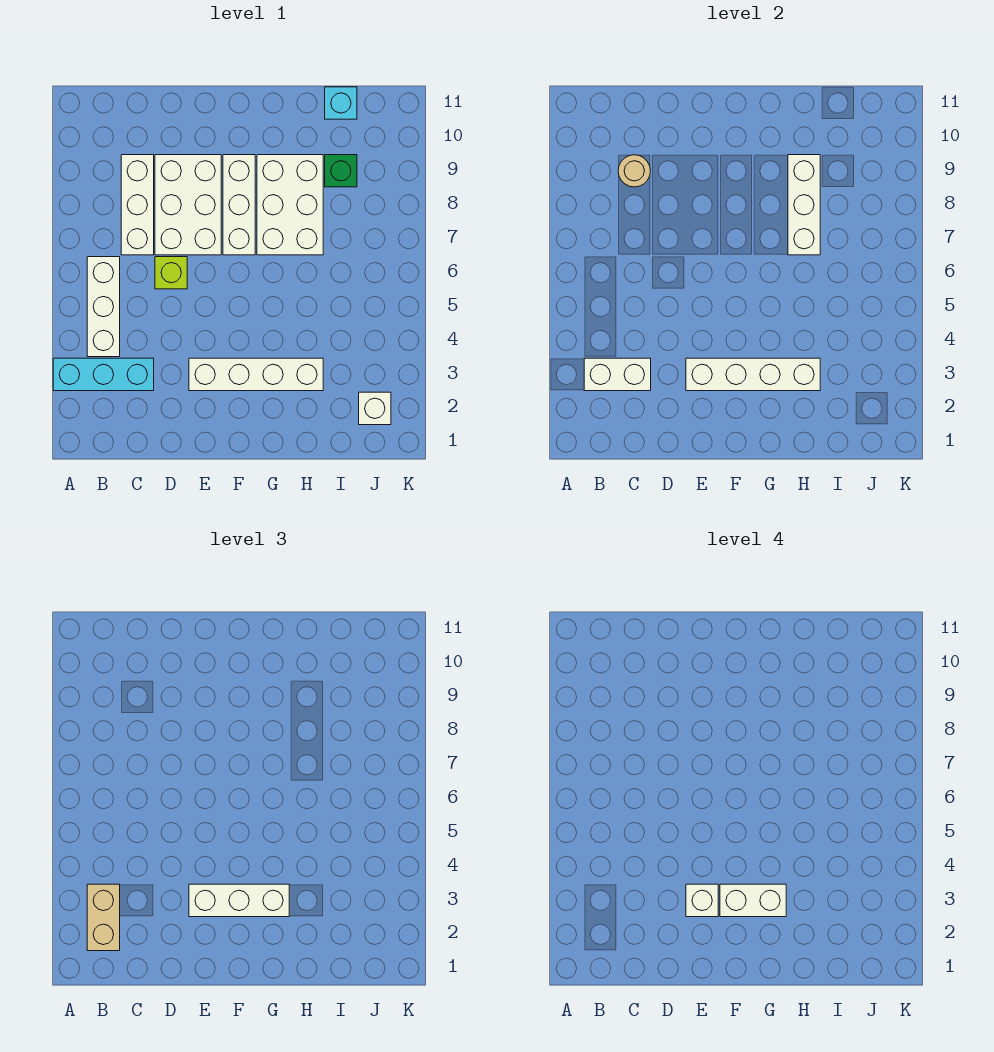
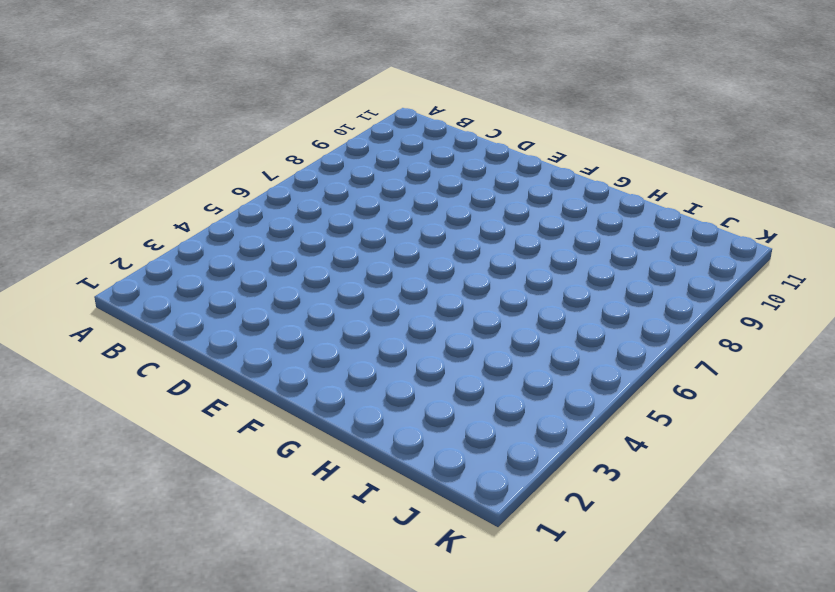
none -> cyan brick A3:C3 level 1
none -> white brick B4:B6 level 1
none -> white brick C7:C9 level 1

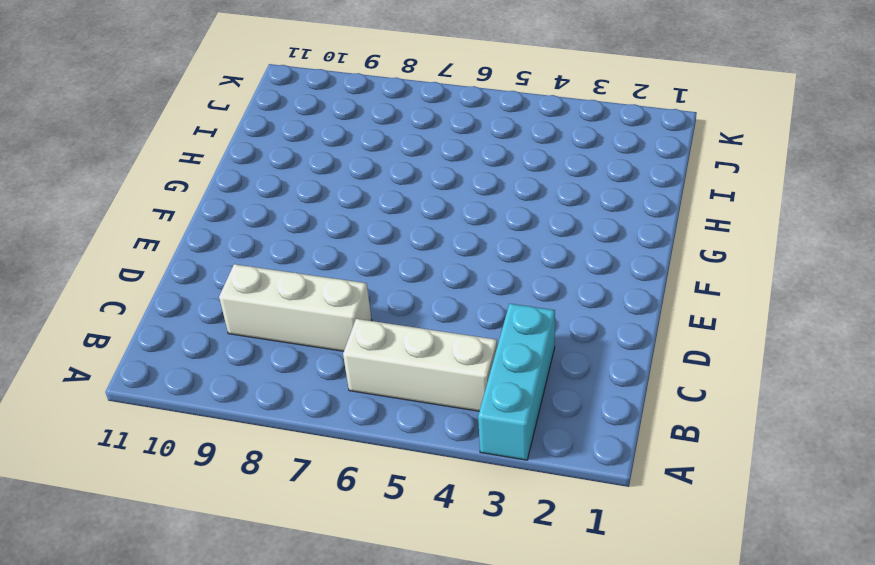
none -> lime brick D6 level 1
none -> white brick D7:E9 level 1
none -> white brick E3:H3 level 1

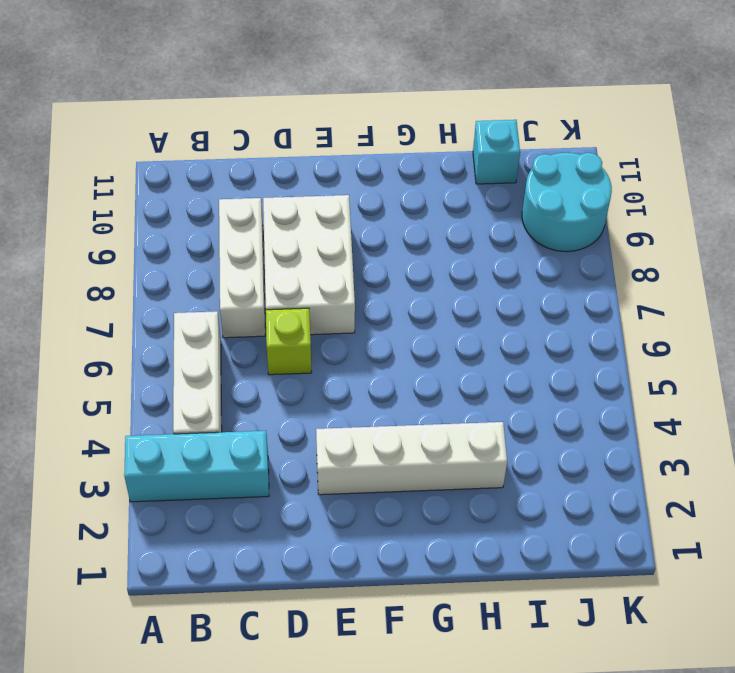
cyan round brick J9:K10 level 1 -> none
none -> white brick F7:F9 level 1
none -> white brick G7:H9 level 1
none -> green brick I9 level 1

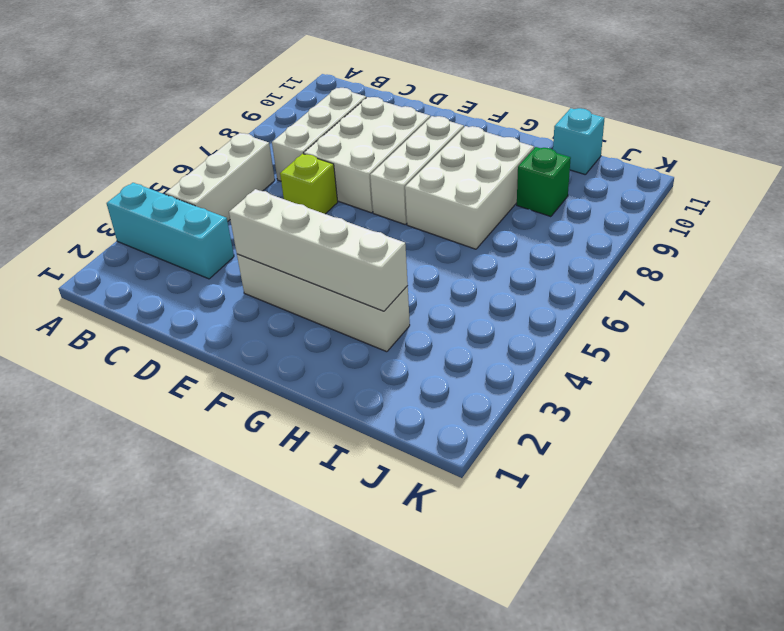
none -> white brick J2 level 1
none -> white brick B3:C3 level 2
none -> tan round brick C9 level 2

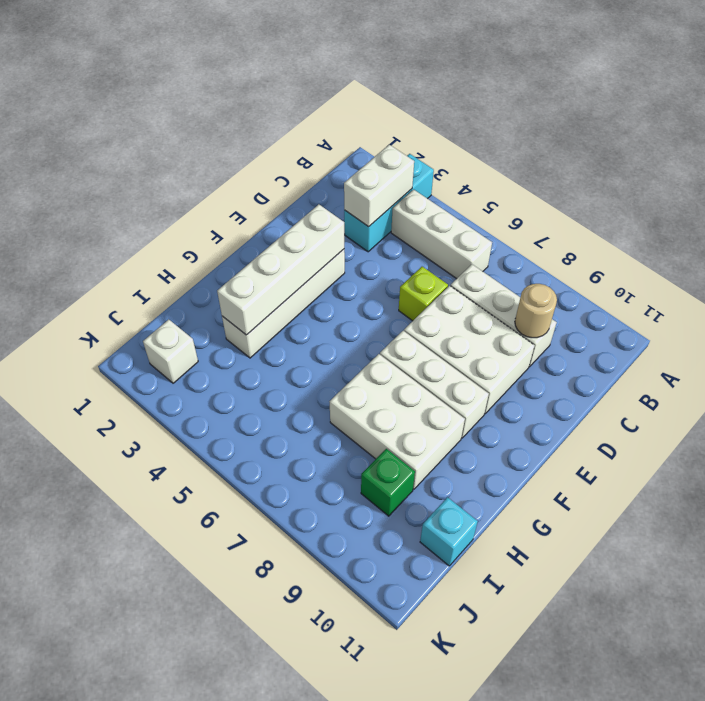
none -> white brick H7:H9 level 2
none -> tan brick B2:B3 level 3
none -> white brick E3:G3 level 3

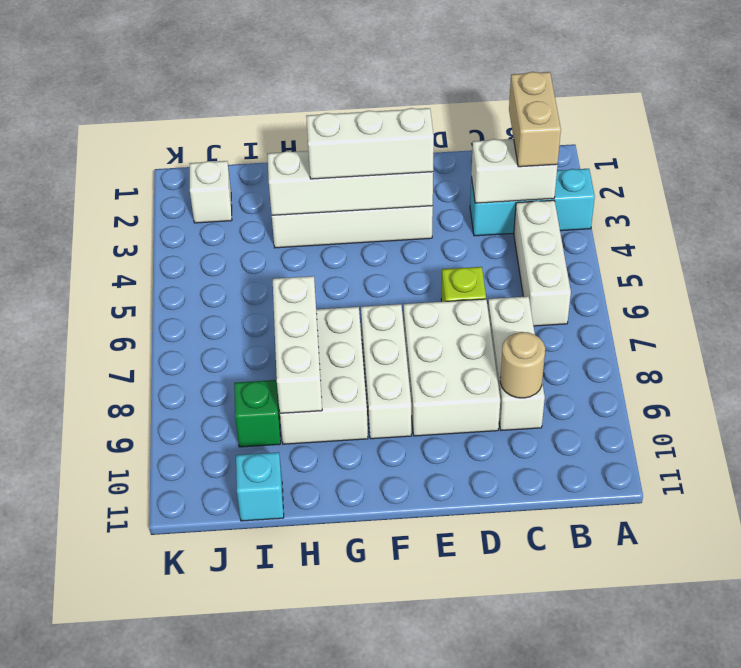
none -> white brick E3 level 4
none -> white brick F3:G3 level 4

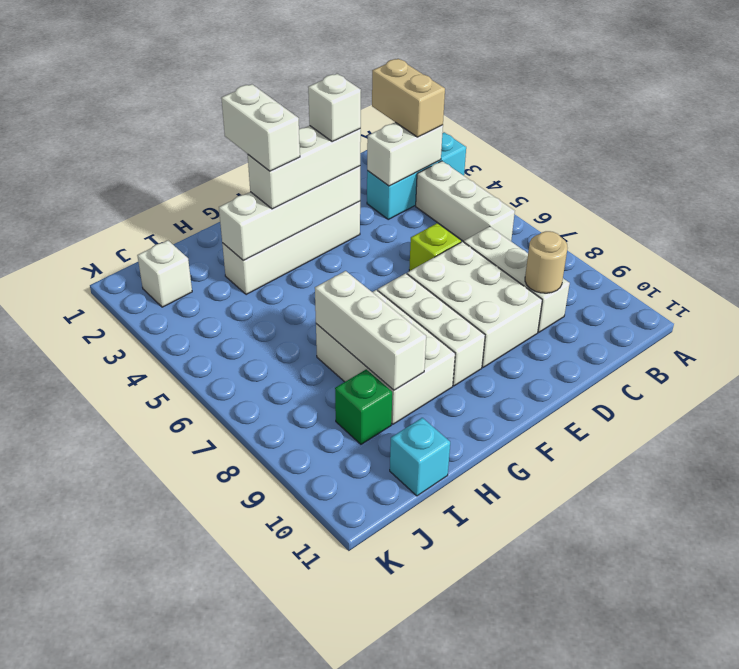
white brick G2:G3 level 4 -> white brick F3:G3 level 4

